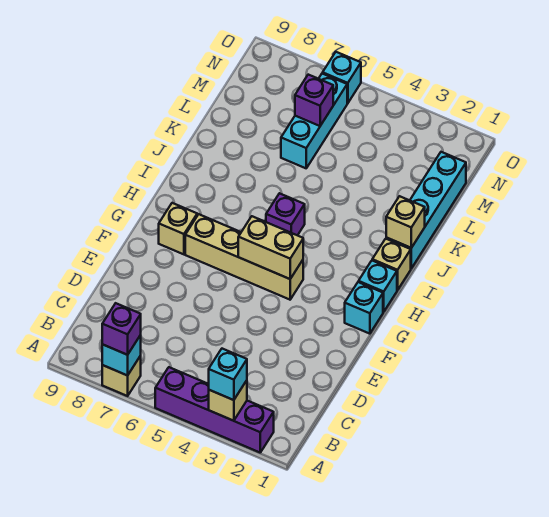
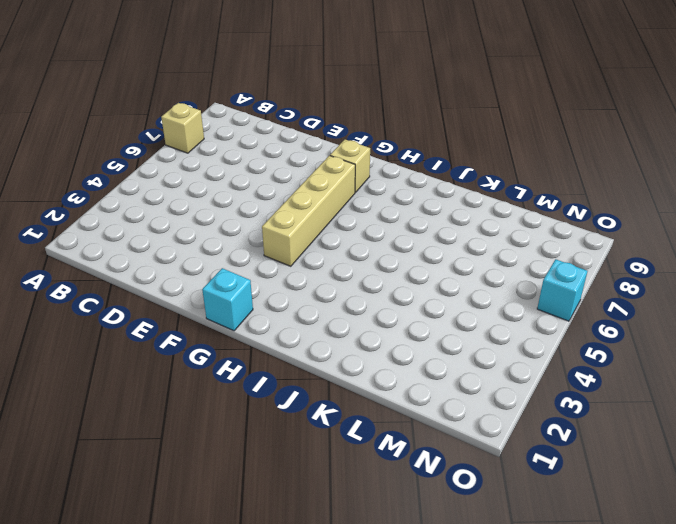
none -> purple brick A2:A5 level 1
none -> cyan brick H1 level 1
none -> tan brick I1 level 1

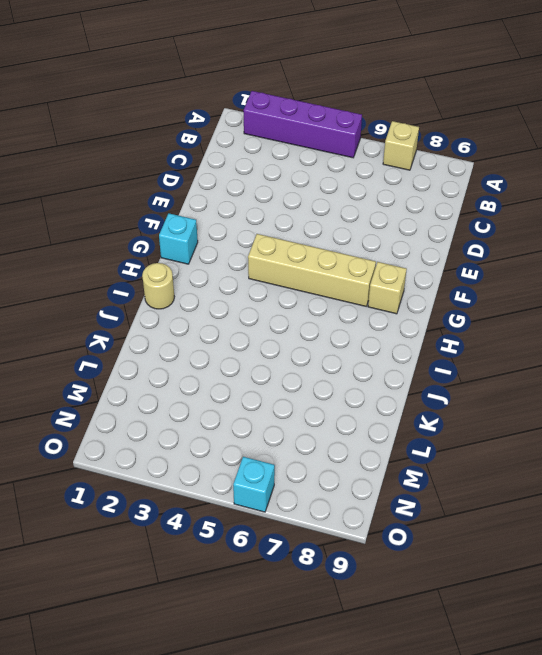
tan round brick I1 level 1 -> tan brick I1 level 1
none -> cyan brick H1 level 1
none -> purple brick I5 level 1
none -> cyan brick J1:M1 level 1

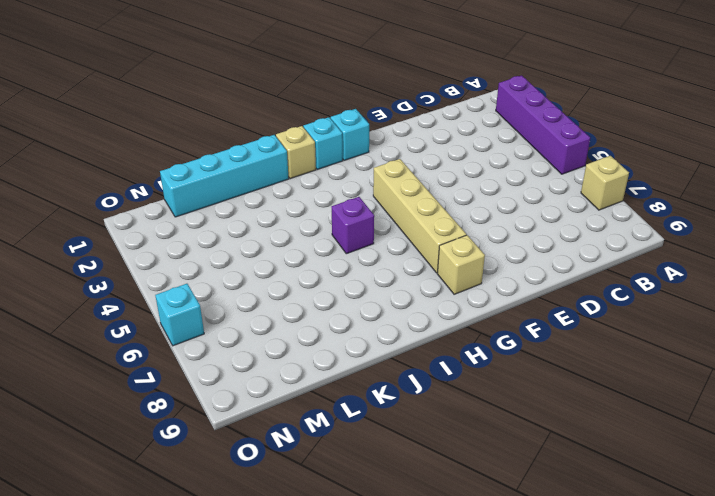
none -> cyan brick L6:N6 level 1
none -> tan brick A3 level 2
none -> cyan brick A7 level 2

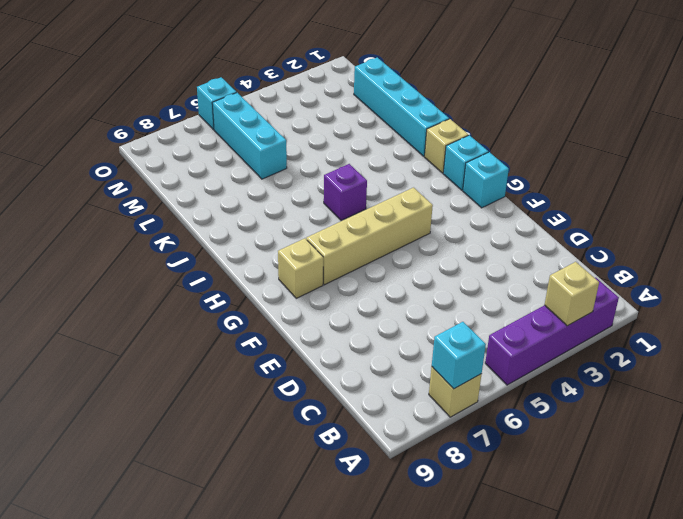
none -> tan brick G4:G5 level 2
none -> tan brick J1 level 2
none -> purple brick M6 level 2

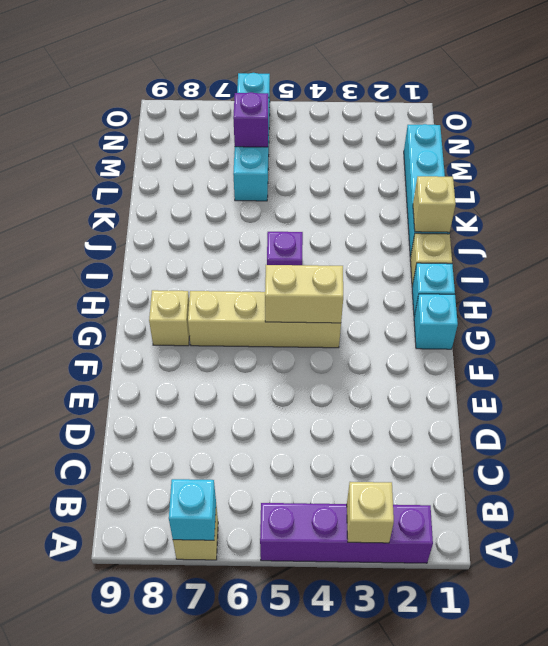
none -> cyan brick A3 level 3
none -> purple brick A7 level 3

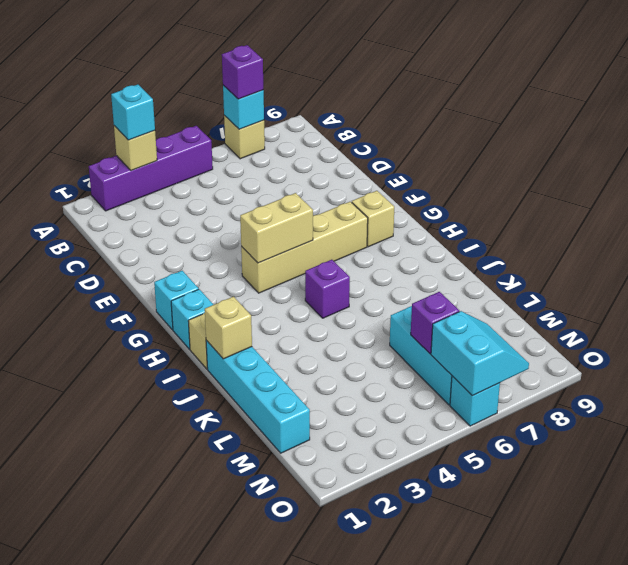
cyan slope N6:O7 level 2 top 6 -> none

